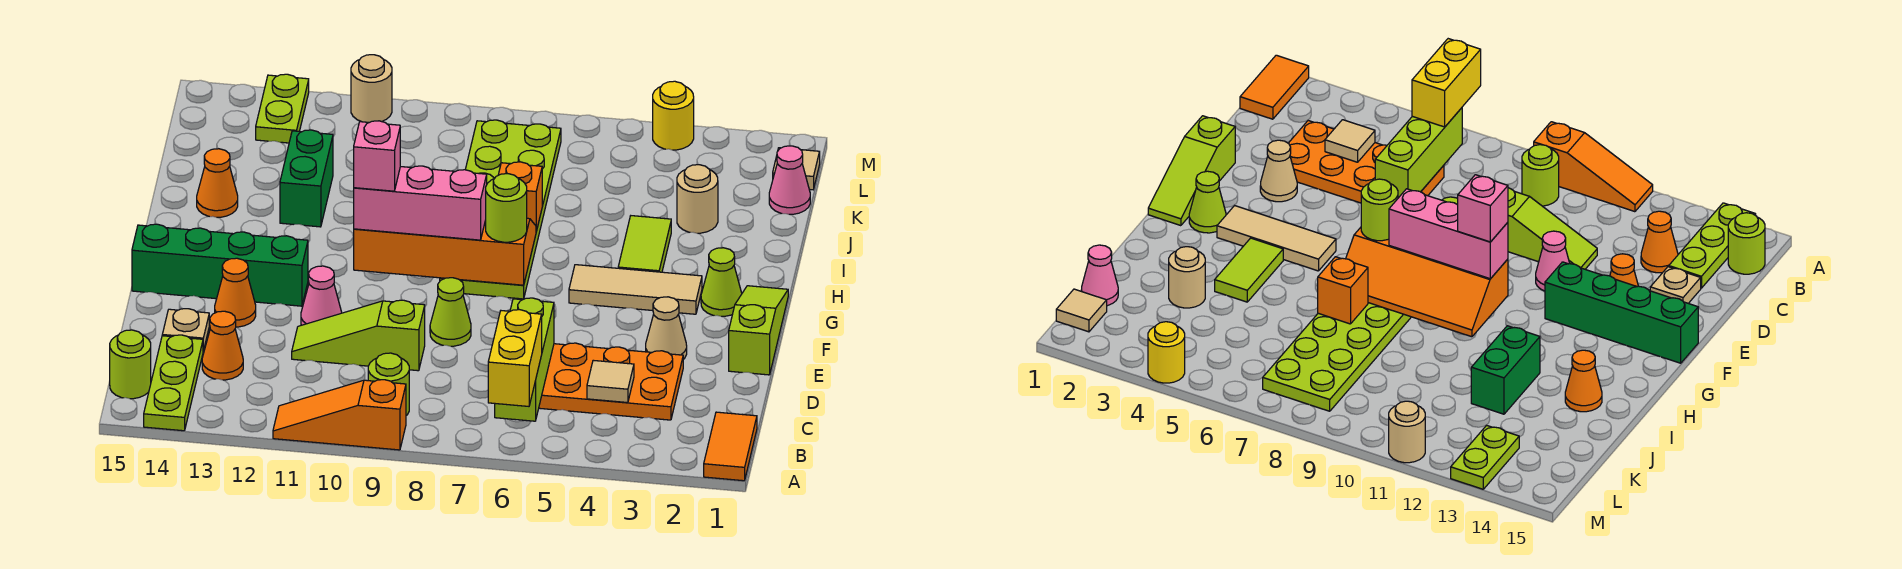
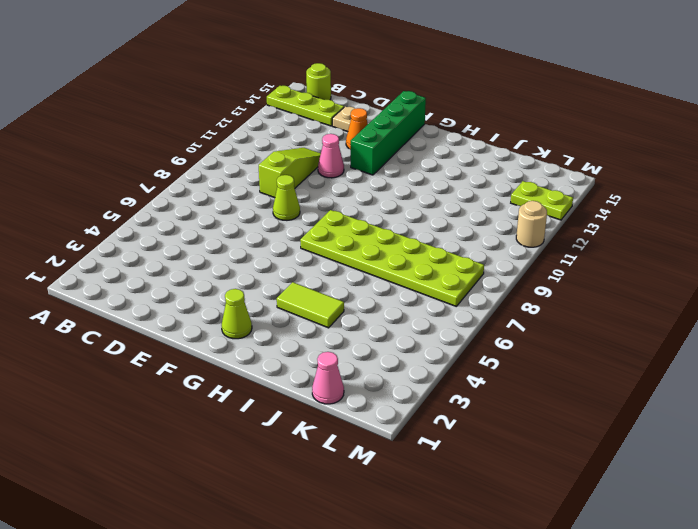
none -> orange tile A1:B1 level 1
none -> orange slope A9:A11 level 1 top 9
none -> lime round brick B9 level 1
none -> orange plate C3:D6 level 1

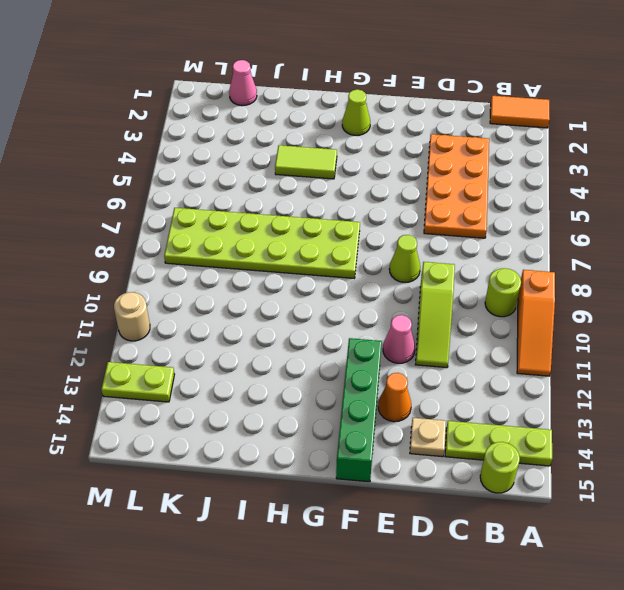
none -> orange cone C13 level 1
none -> lime slope E1:G1 level 1 top E
none -> tan cone E3 level 1
none -> tan tile G3:G5 level 1

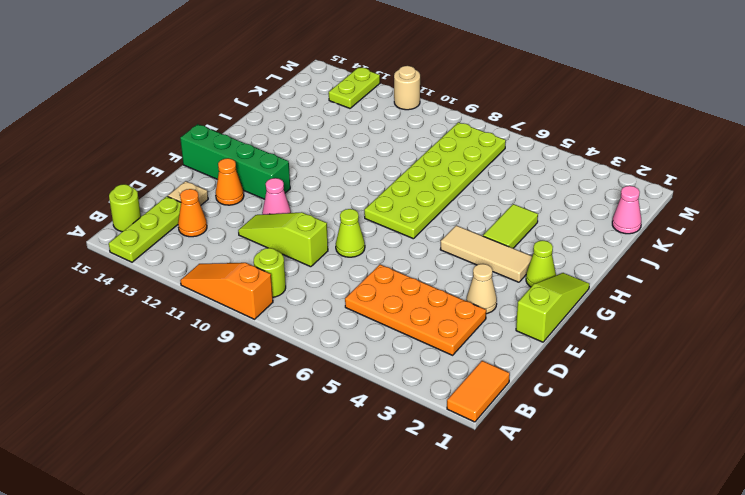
none -> green brick I12:J12 level 1
none -> orange cone I14 level 1
none -> tan round brick J3 level 1
none -> tan tile L1 level 1

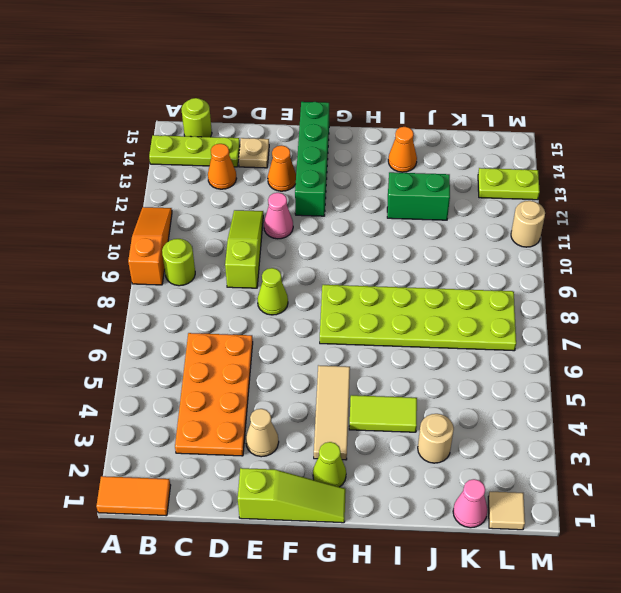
none -> yellow round brick M4 level 1
none -> lime brick B6:D6 level 2
none -> tan tile C4 level 2
none -> orange slope G7:H10 level 2 top G

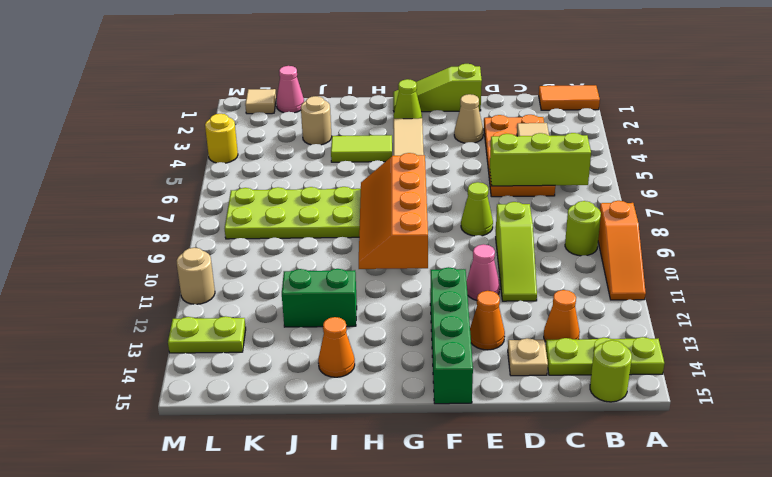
none -> orange brick I7 level 2
none -> yellow brick A6:B6 level 3
none -> lime round brick G7 level 3
none -> pink brick G8:G10 level 3

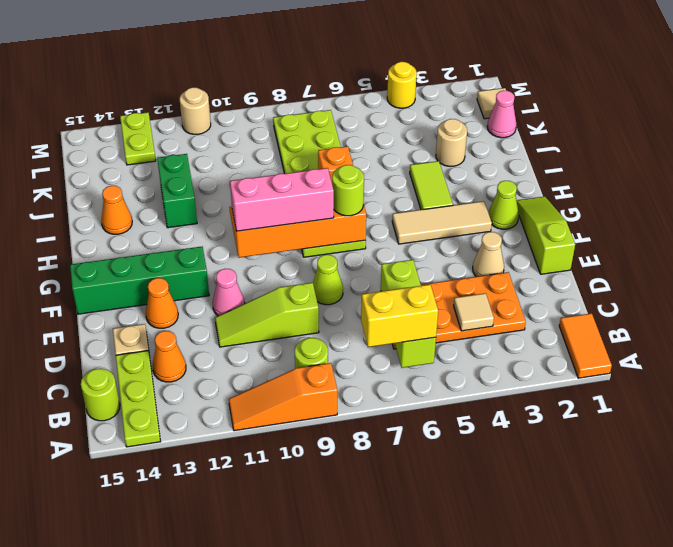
yellow brick B6:B7 level 3 -> yellow brick A6:B6 level 3
none -> pink brick G10 level 4

